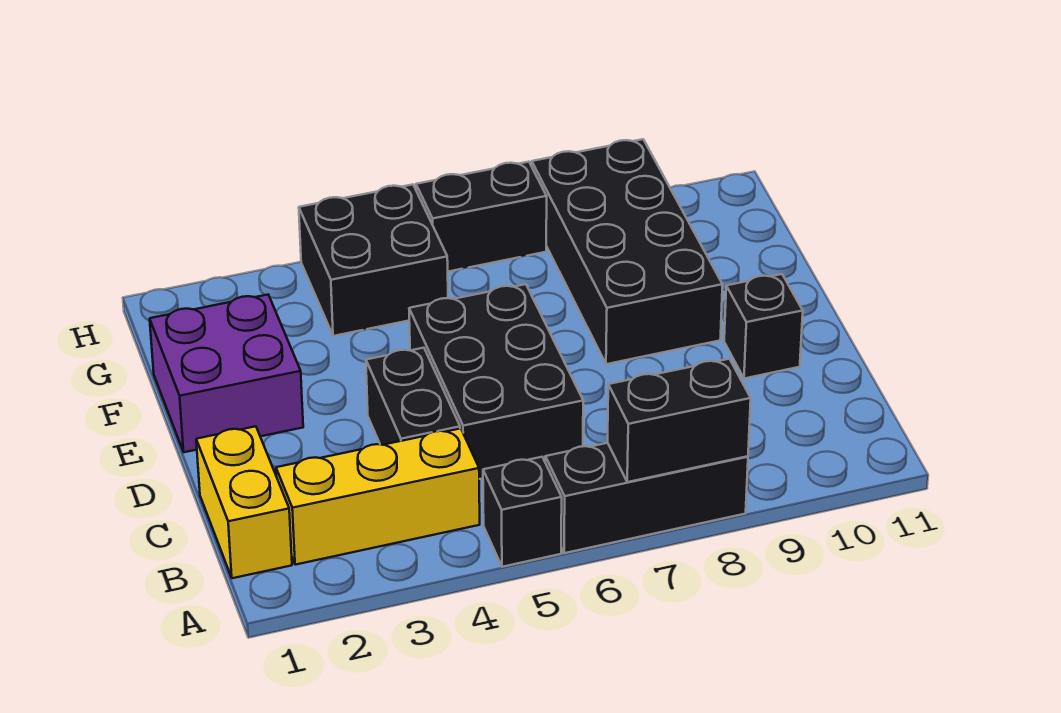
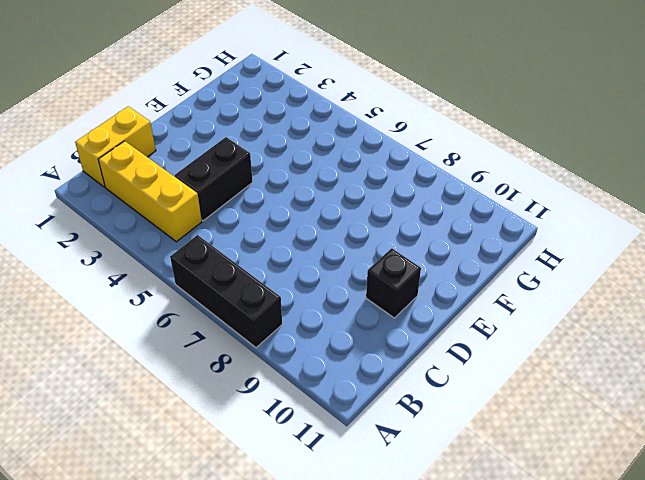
none -> black brick A5 level 1
none -> black brick C5:E6 level 1
none -> purple brick E1:F2 level 1

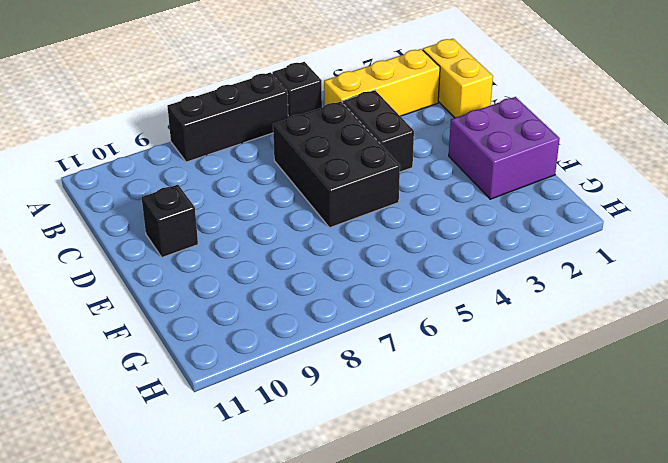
none -> black brick E8:H9 level 1
none -> black brick G4:H5 level 1
none -> black brick H6:H7 level 1

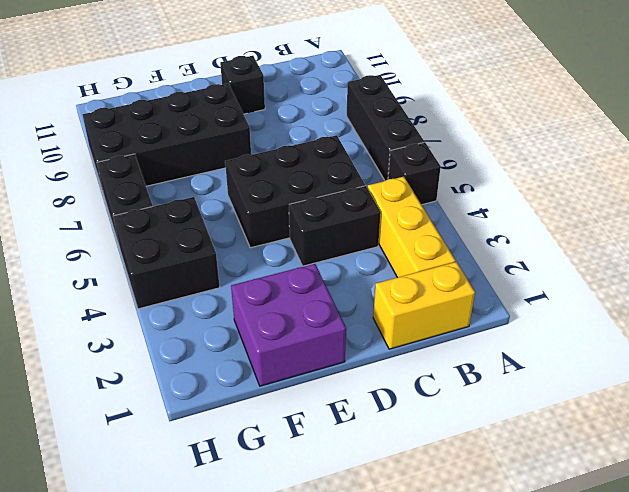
none -> black brick A7:A8 level 2

